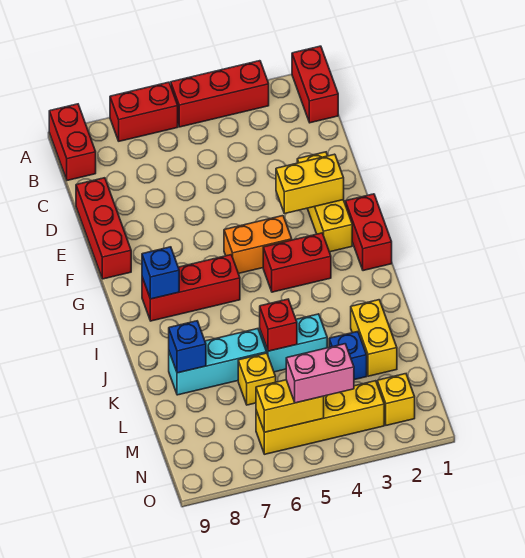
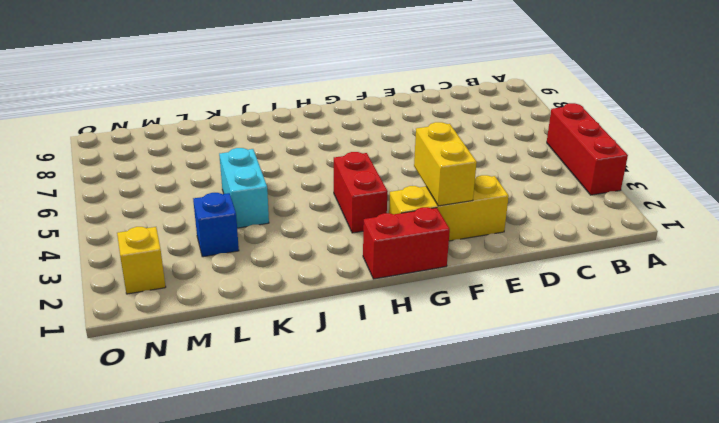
none -> red brick A1:B1 level 1
none -> red brick A6:A7 level 1
none -> red brick A9:B9 level 1

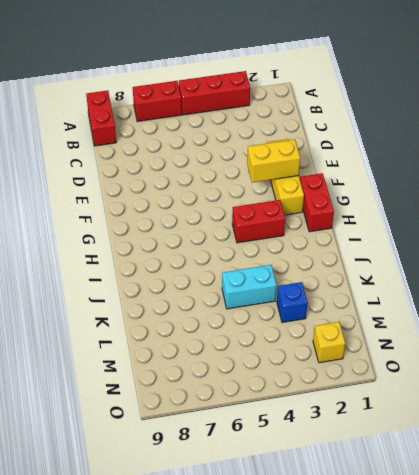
none -> red brick A1:B1 level 1
none -> red brick D9:F9 level 1
none -> orange brick G4:G5 level 1

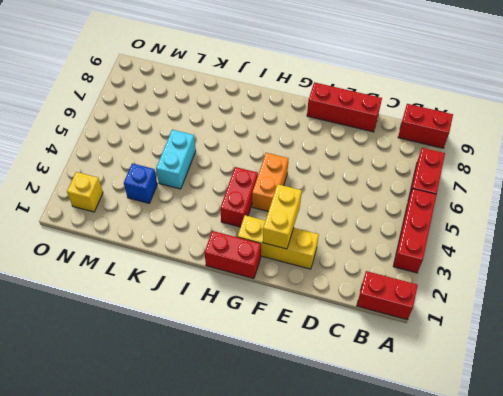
none -> red brick H6:H8 level 1
none -> yellow brick K2:L2 level 1
none -> cyan brick K6:K8 level 1

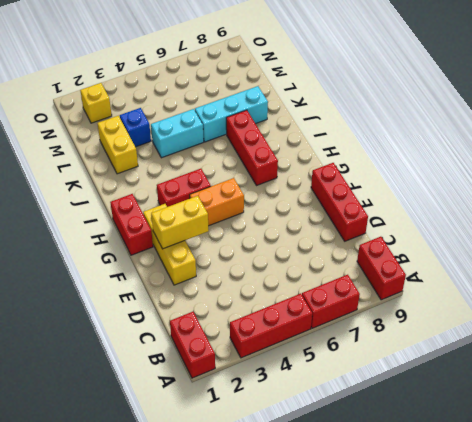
red brick H7:J7 level 1 -> red brick H6:H8 level 1
none -> yellow brick L6 level 1
none -> yellow brick N3:N6 level 1
none -> blue brick H8 level 2

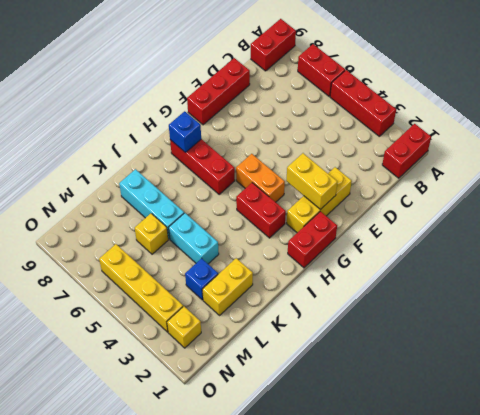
none -> red brick K5 level 2
none -> blue brick K8 level 2
none -> yellow brick N5:N6 level 2

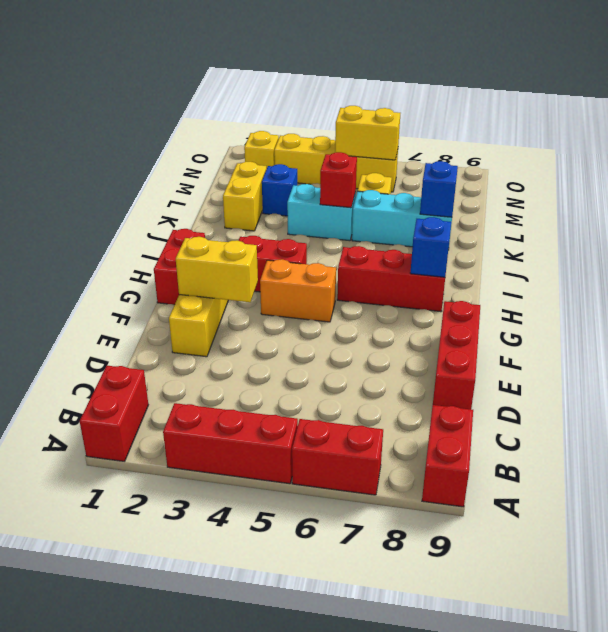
none -> pink brick N4:N5 level 3

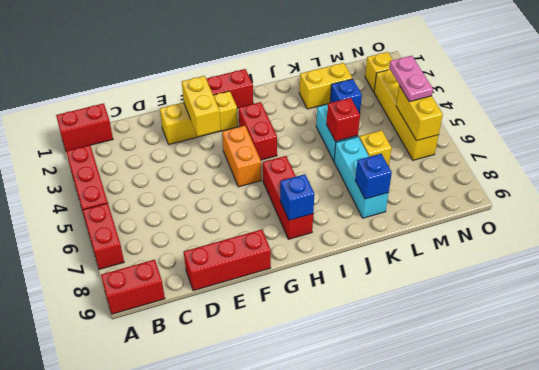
pink plate N4:N5 level 3 -> pink brick N4:N5 level 3

